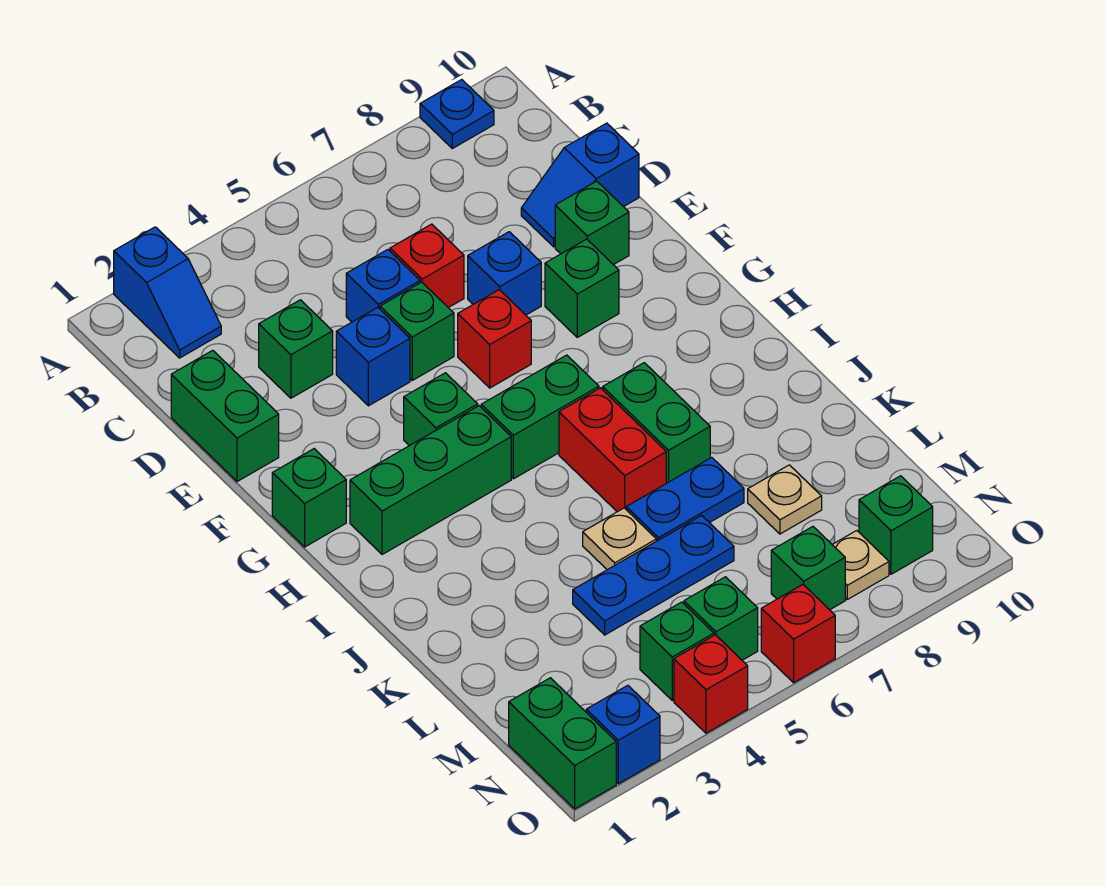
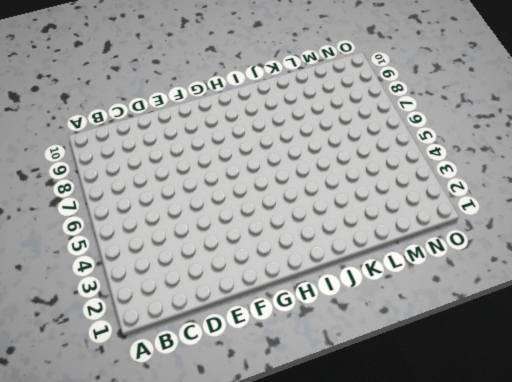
none -> blue slope A2:B2 level 1 top A
none -> blue plate A9 level 1
none -> green brick D1:E1 level 1
none -> green brick D3 level 1

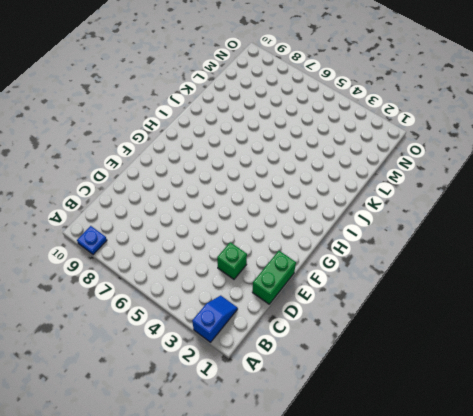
none -> blue brick D5 level 1
none -> red brick D6 level 1
none -> blue slope D9:D10 level 1 top 10
none -> blue brick E4 level 1

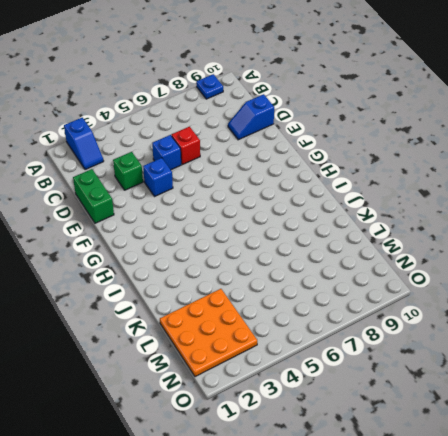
orange plate L1:N3 level 1 -> green brick N1:O1 level 1
none -> green brick E5 level 1
none -> blue brick E7 level 1
none -> green brick E9 level 1
none -> red brick F6 level 1

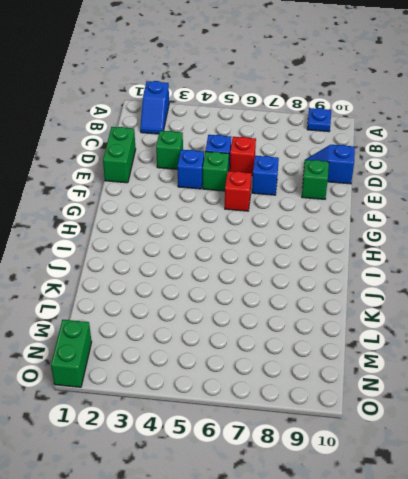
none -> green brick F8 level 1
none -> green brick G1 level 1
none -> green brick G4 level 1
none -> green brick H2:H4 level 1

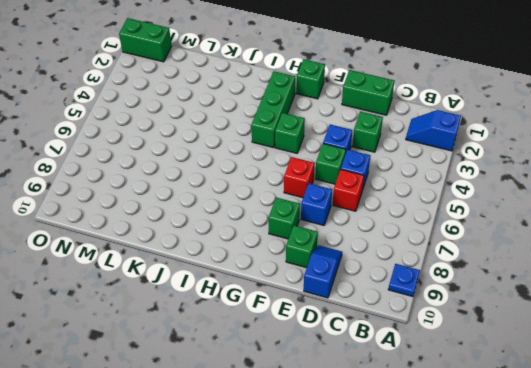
none -> green brick H5:H6 level 1
none -> red brick I6:J6 level 1
none -> green brick I7:J7 level 1
none -> tan plate K5 level 1

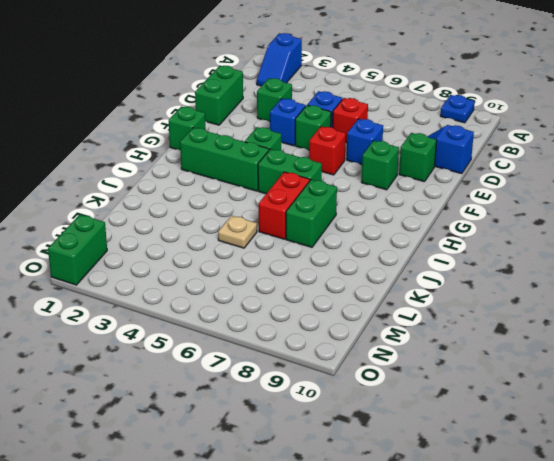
none -> blue plate K6:K7 level 1
none -> blue plate L4:L6 level 1
none -> tan plate L8 level 1
none -> green brick N4 level 1

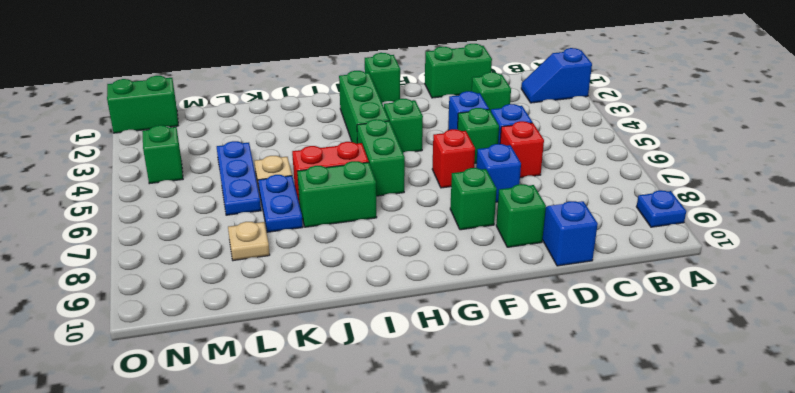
none -> green brick N5 level 1
none -> green brick N7 level 1
none -> tan plate N8 level 1
none -> green brick N9 level 1

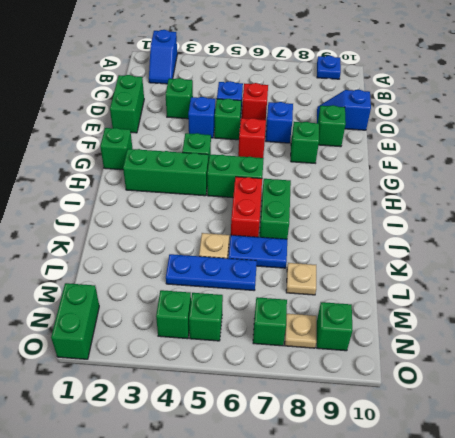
none -> blue brick O2 level 1
none -> red brick O4 level 1
none -> red brick O6 level 1

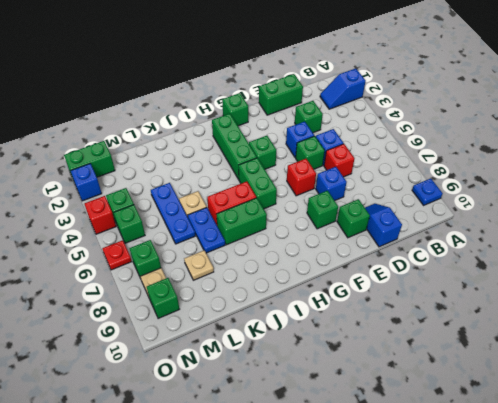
red plate O6 level 1 -> red brick O6 level 1

